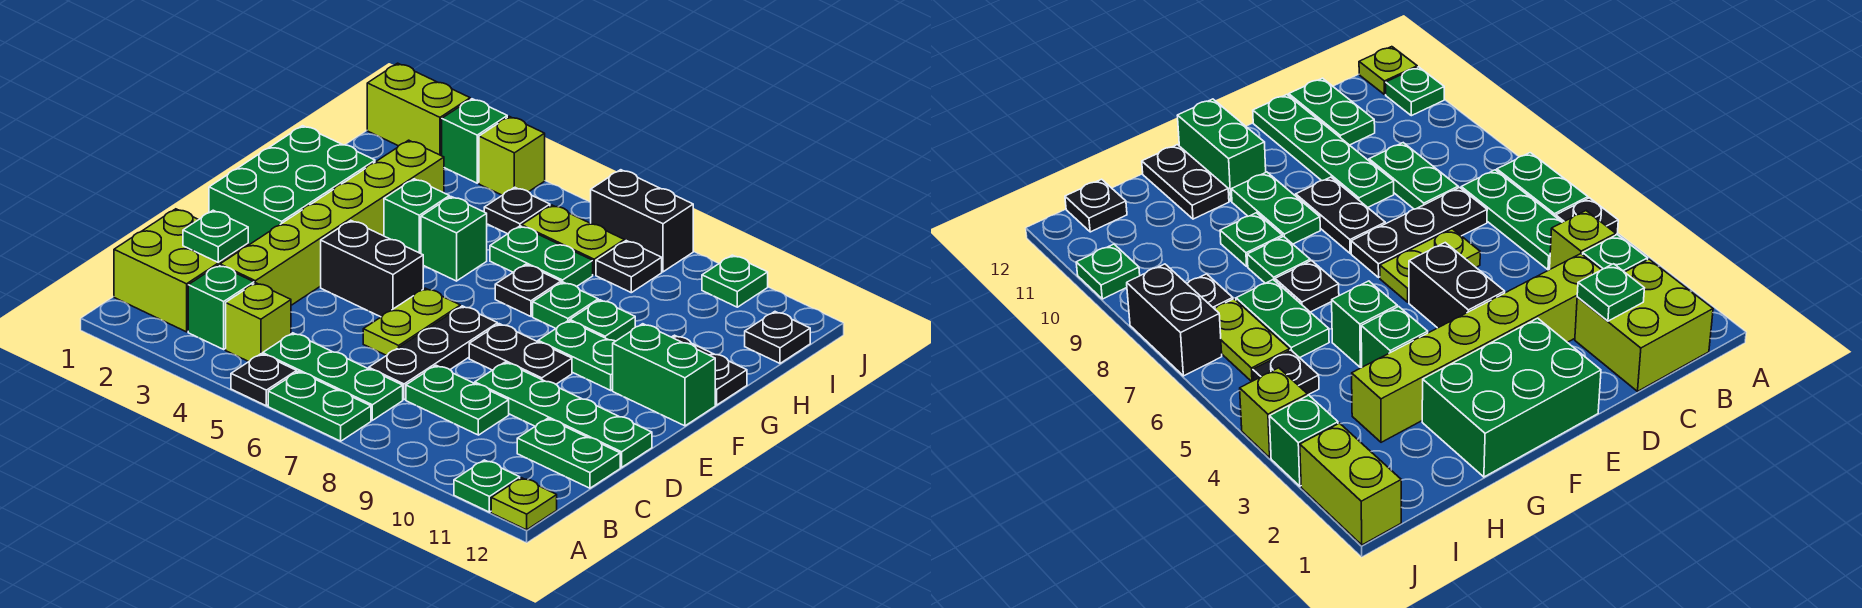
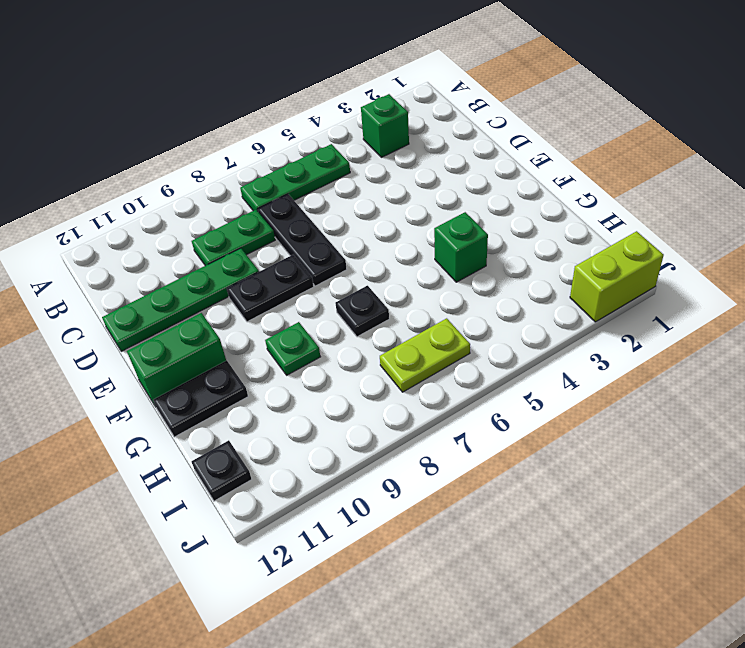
none -> black plate A5 level 1
none -> green plate A6:A7 level 1
none -> green plate A11 level 1
none -> lime plate A12 level 1

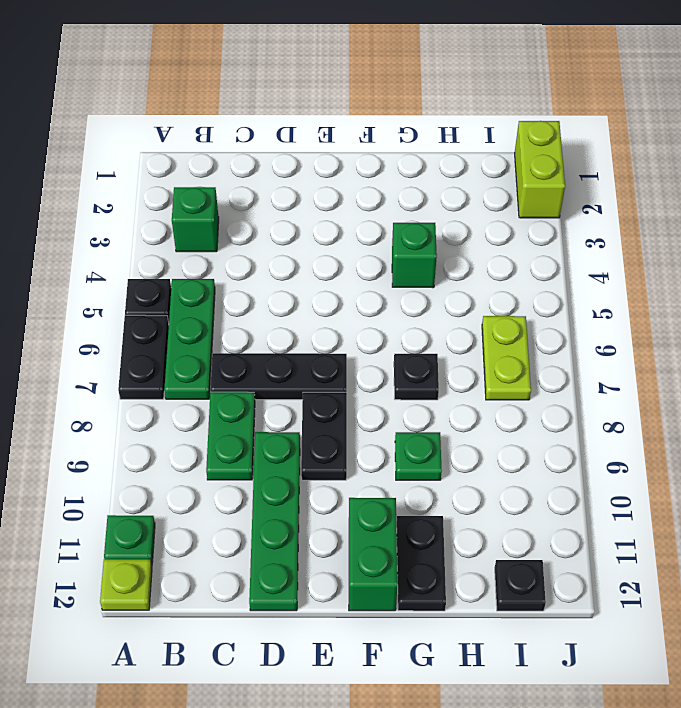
black plate A6:A7 level 1 -> green plate A6:A7 level 1
none -> lime brick B1:C2 level 1
none -> lime brick B4 level 1
none -> lime brick C3:H3 level 1
none -> green plate C11:C12 level 1

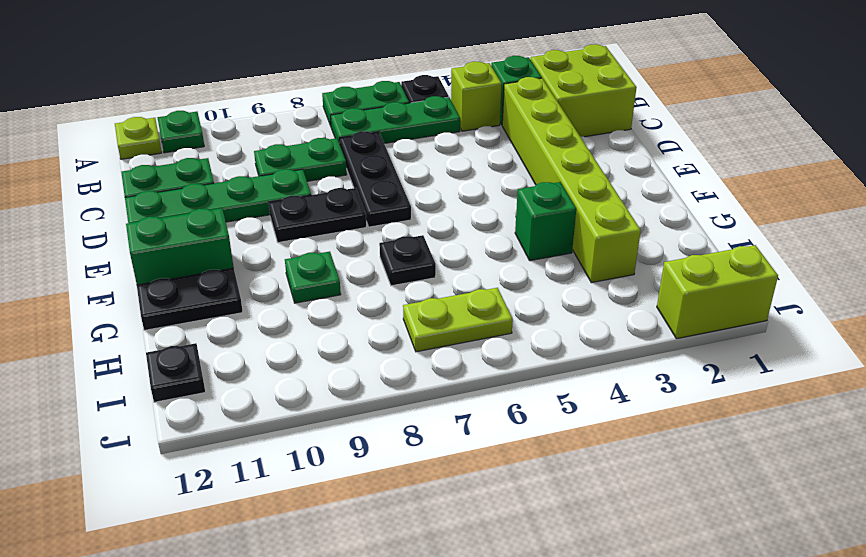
none -> lime plate D6:E6 level 1
none -> green brick E1:G2 level 1
none -> black brick E4:E5 level 1
none -> green plate F9:F10 level 1

